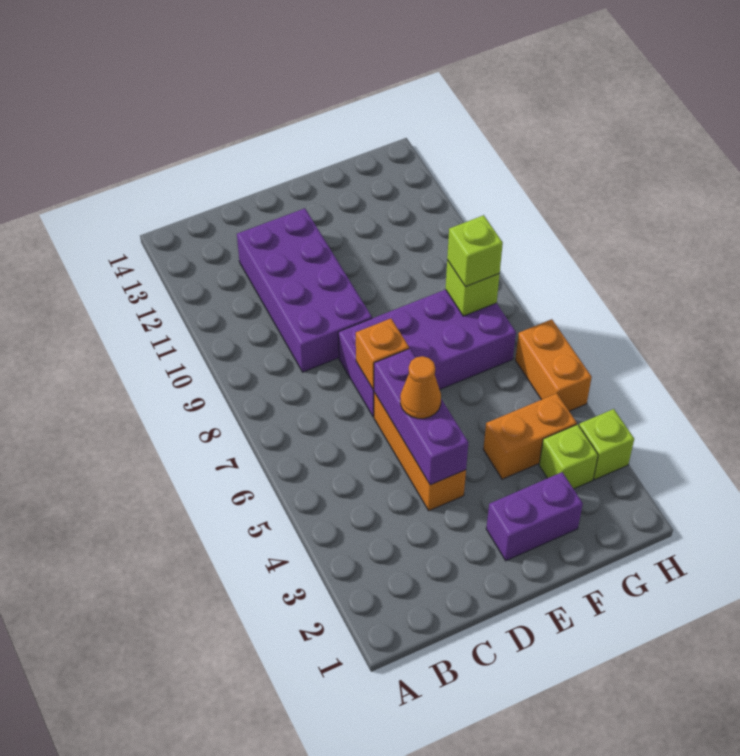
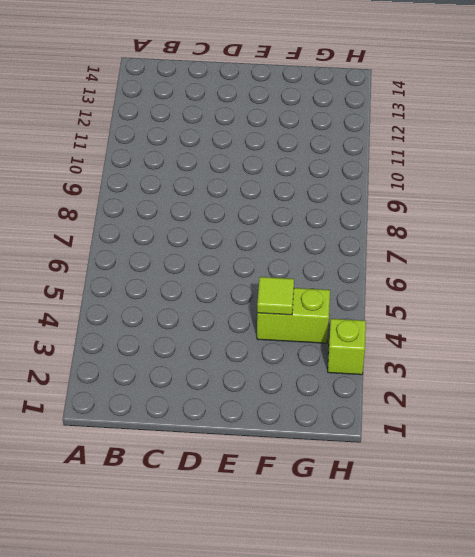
lime brick F4:G4 level 1 -> orange brick F4:G4 level 1
lime tile F4 level 2 -> none
none -> purple brick C9:D12 level 1
none -> orange brick D4:D6 level 1
none -> purple brick D7:G8 level 1

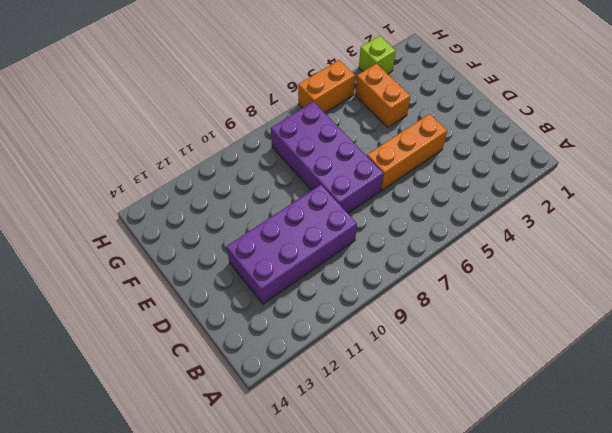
none -> purple brick E2:F2 level 1
none -> lime brick G3 level 1
none -> purple brick D4:D6 level 2

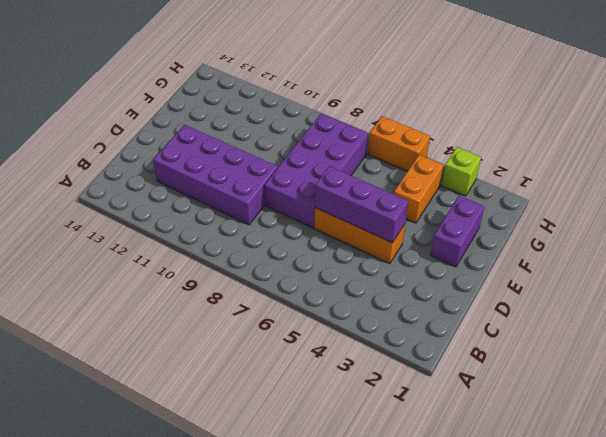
none -> lime brick G3 level 1
none -> orange brick D7 level 2
none -> lime brick G8 level 2

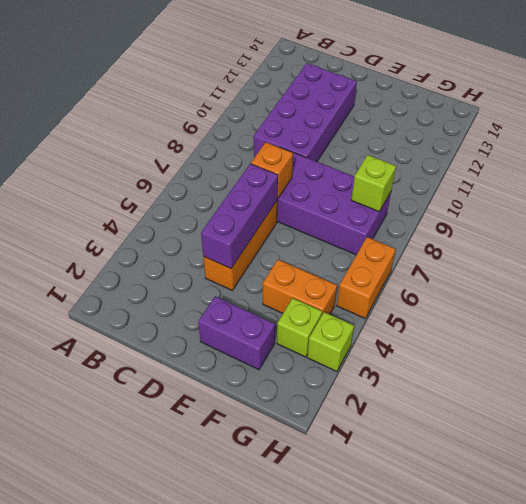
none -> orange cone D5 level 3
none -> lime brick G8 level 3

